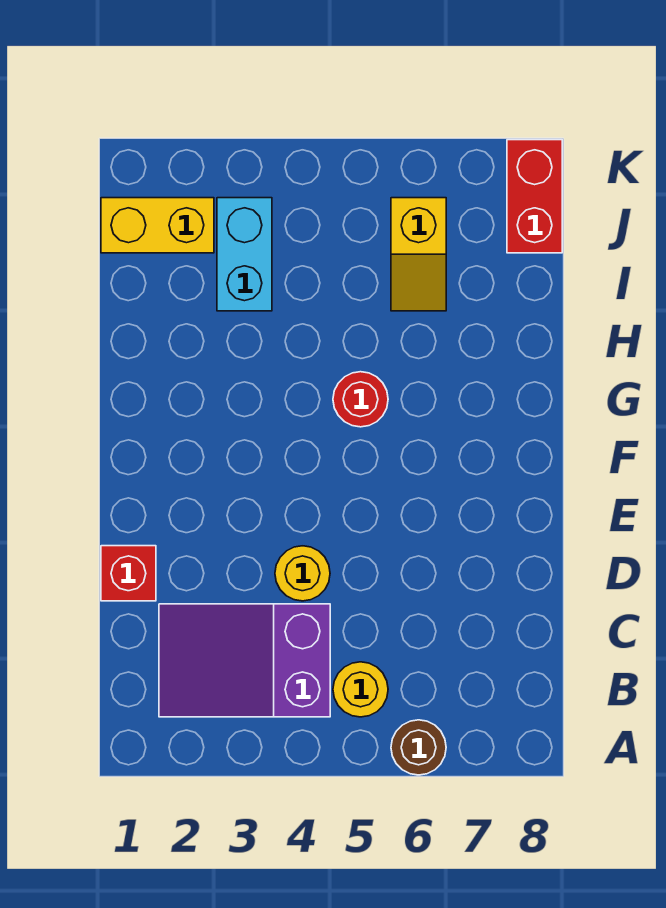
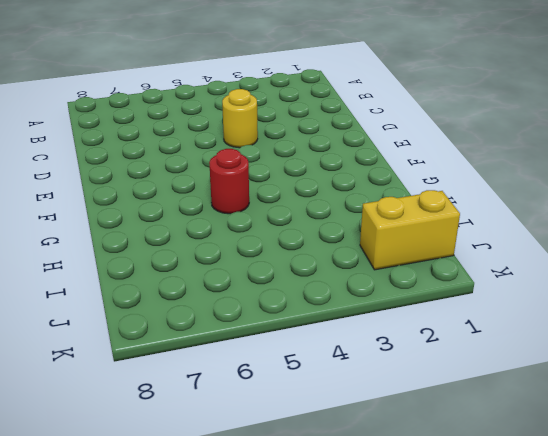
none -> brown round brick A6 level 1
none -> purple slope B2:C4 level 1 top 4

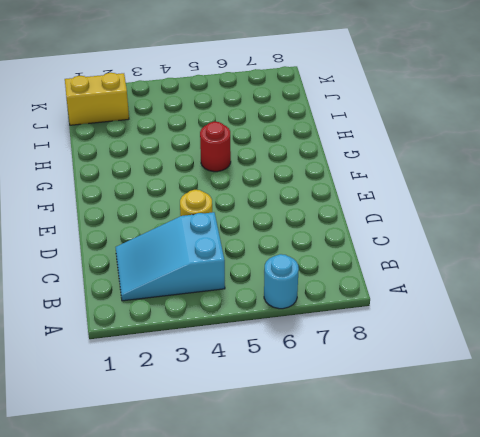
cyan round brick A6 level 1 -> brown round brick A6 level 1
cyan slope B2:C4 level 1 top 4 -> purple slope B2:C4 level 1 top 4
none -> yellow round brick B5 level 1
none -> red brick D1 level 1

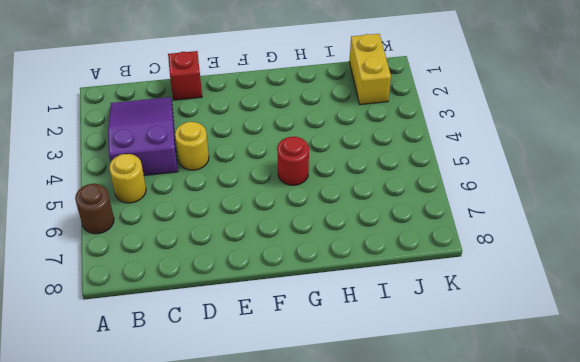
none -> cyan brick I3:J3 level 1
none -> yellow slope I6:J6 level 1 top J

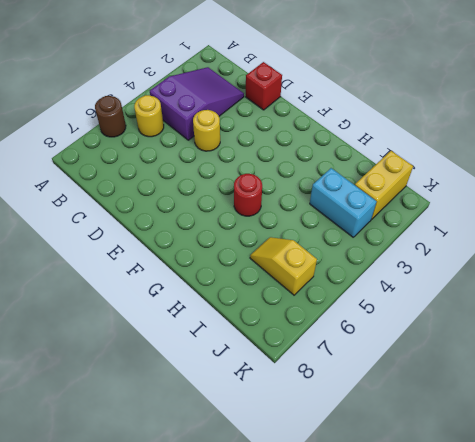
none -> red brick J8:K8 level 1

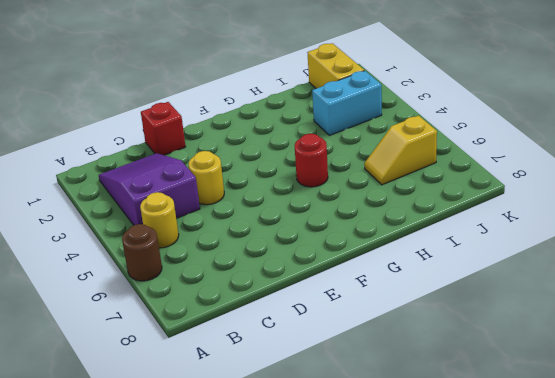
none -> red brick J8:K8 level 1

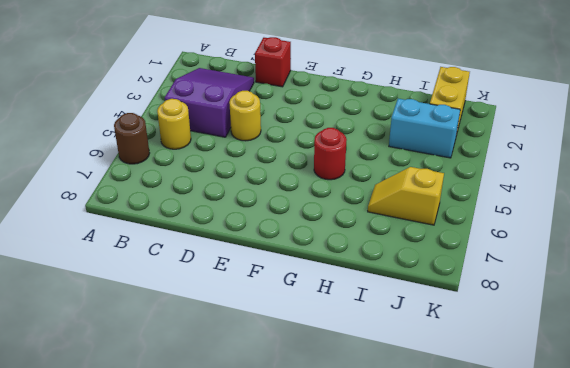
none -> red brick J8:K8 level 1

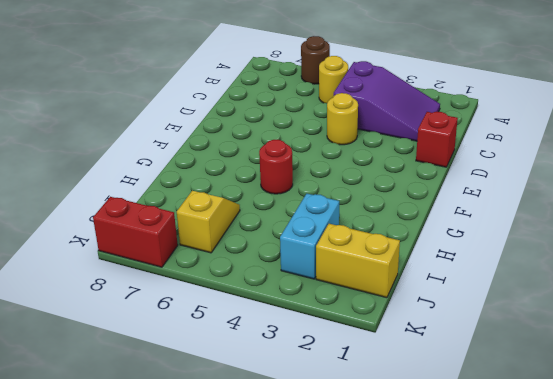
red brick K7:K8 level 1 -> red brick J8:K8 level 1

